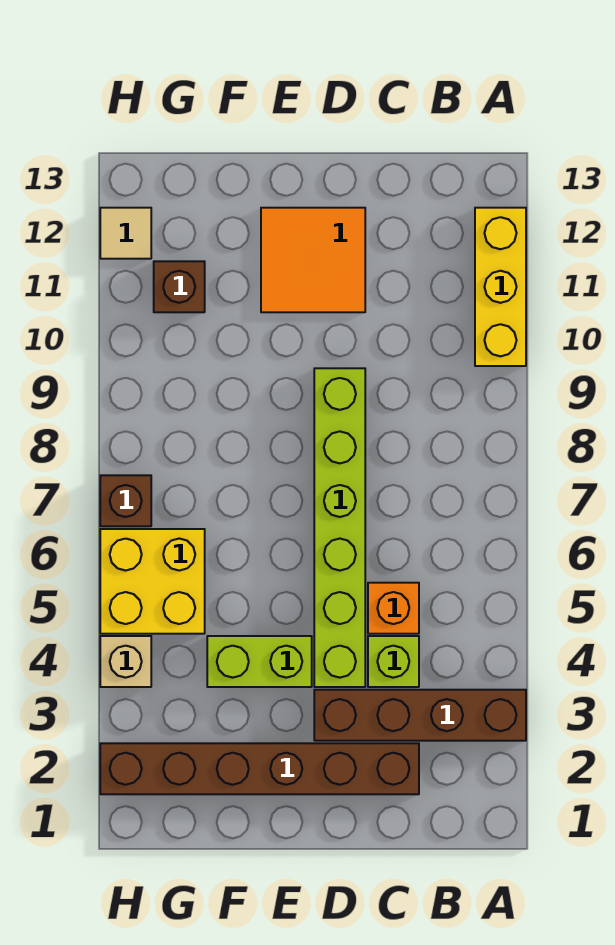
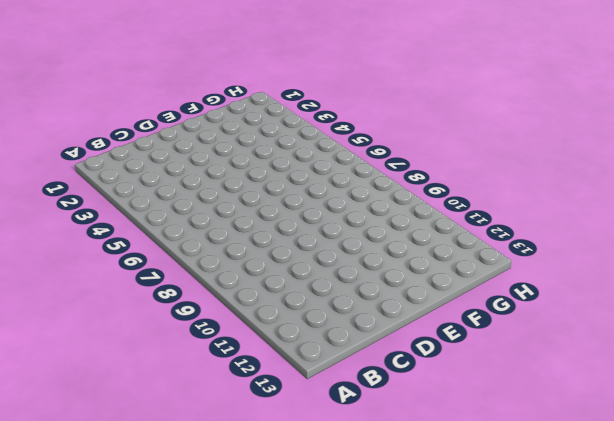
none -> brown brick A3:D3 level 1
none -> yellow brick A10:A12 level 1
none -> brown brick C2:H2 level 1

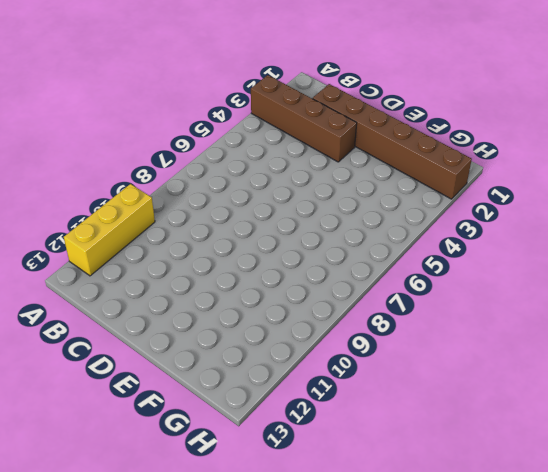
none -> lime brick C4 level 1
none -> orange brick C5 level 1
none -> lime brick D4:D9 level 1

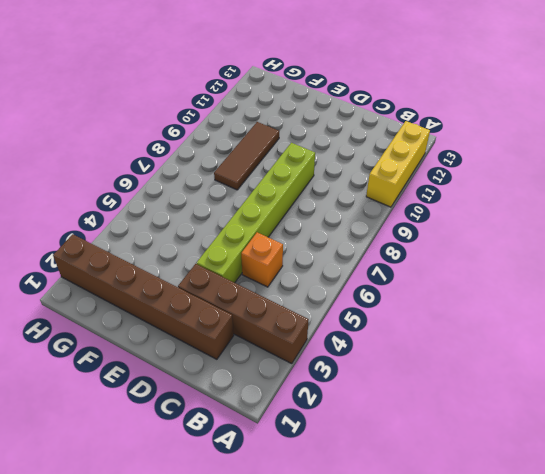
brown tile F8:F10 level 1 -> none
none -> lime brick C4 level 1
none -> orange tile D11:E12 level 1
none -> lime brick E4:F4 level 1

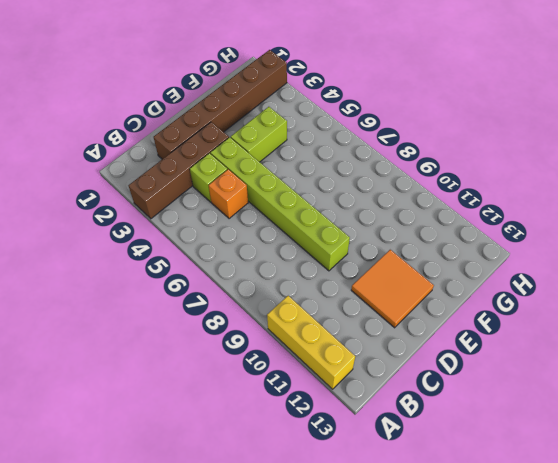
none -> yellow brick G5:H6 level 1
none -> brown brick G11 level 1
none -> tan brick H4 level 1

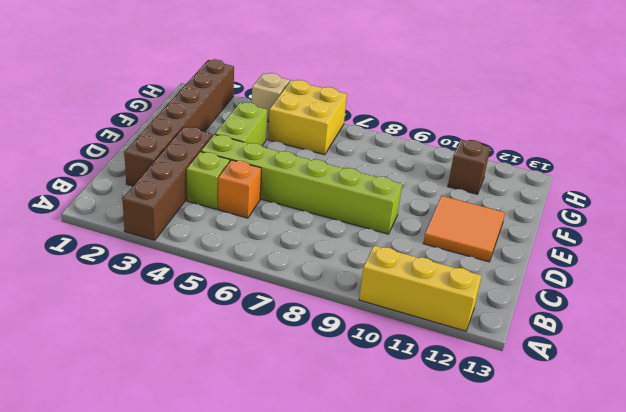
none -> brown brick H7 level 1
none -> tan tile H12 level 1

